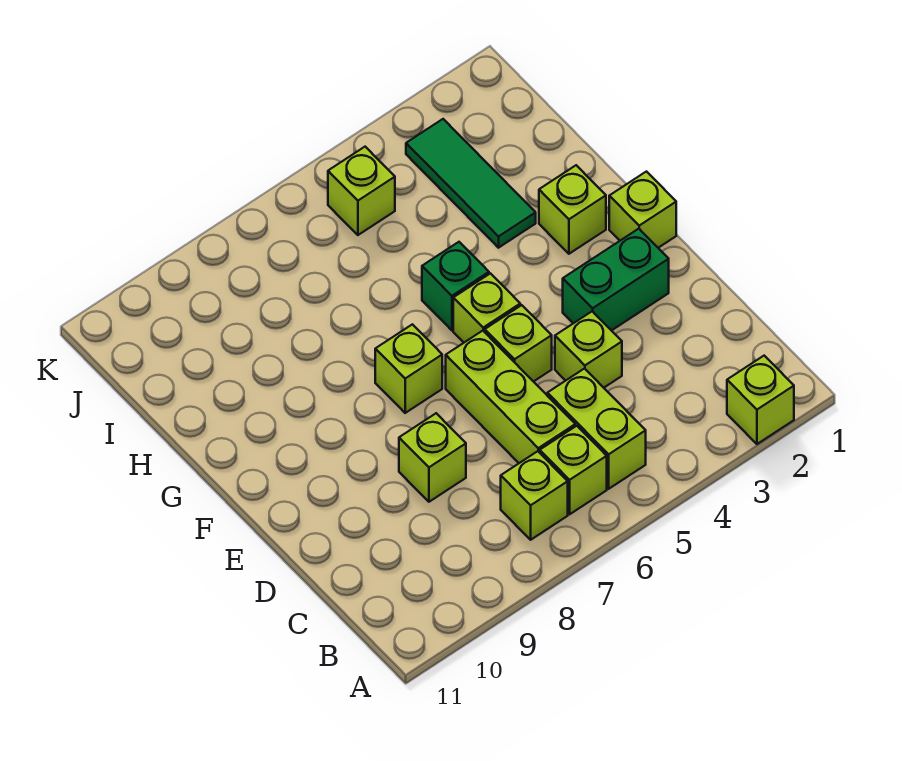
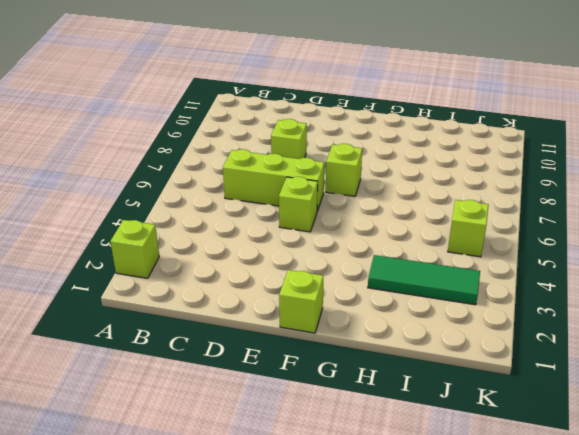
none -> lime brick B5:C5 level 1
none -> lime brick B6 level 1
none -> lime brick B7 level 1

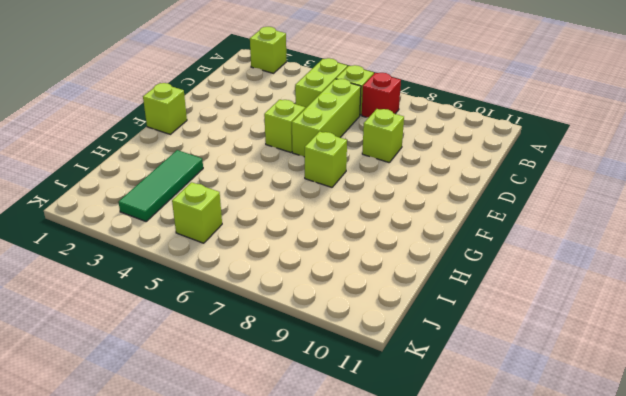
red brick B7 level 1 -> lime brick B7 level 1
none -> lime brick D4 level 1
none -> green brick E2:E3 level 1
none -> lime brick F5 level 1

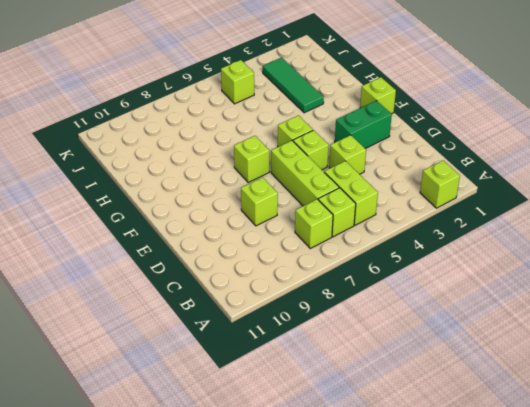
none -> lime brick G2 level 1
none -> green brick G5 level 1

